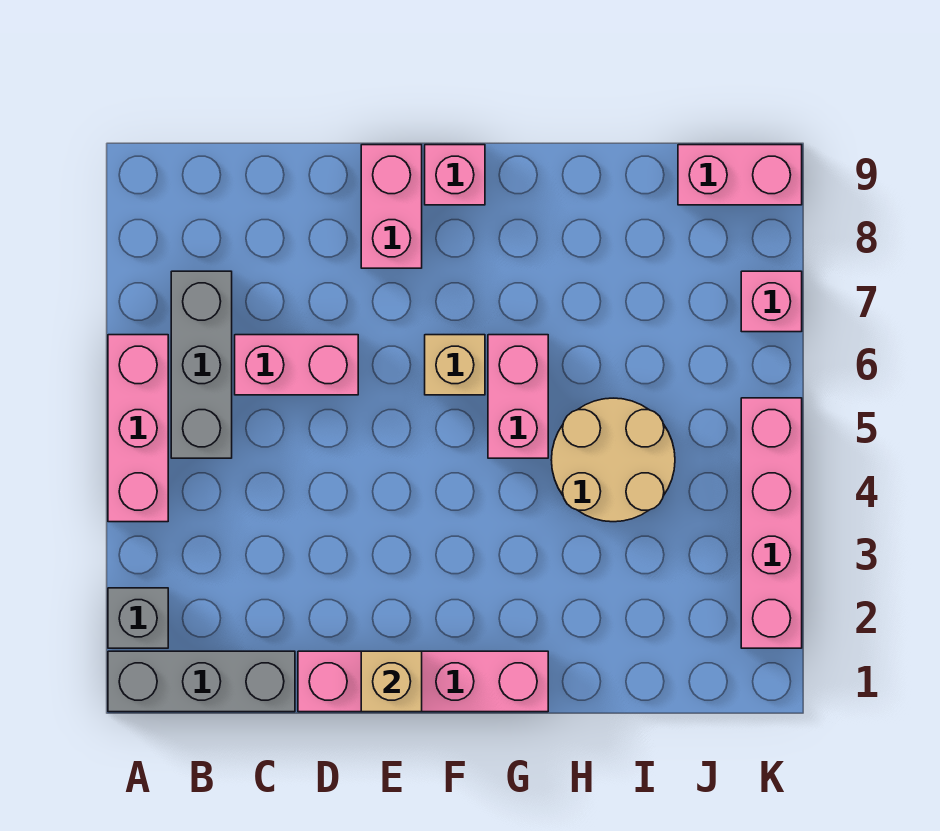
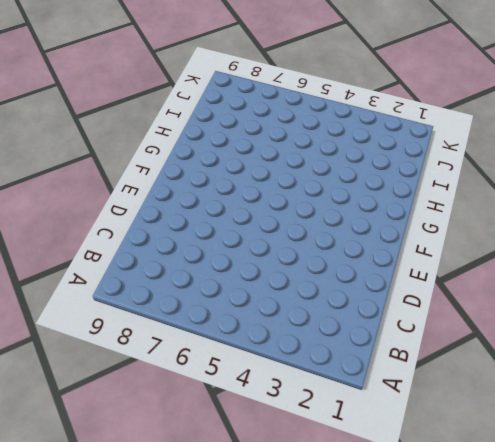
none -> grey brick A1:C1 level 1
none -> grey brick A2 level 1
none -> pink brick A4:A6 level 1

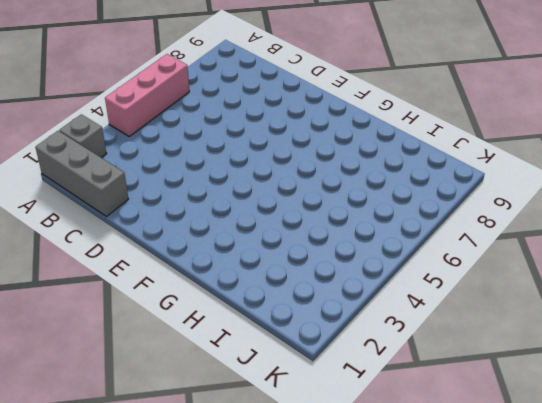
none -> grey brick B5:B7 level 1
none -> pink brick C6:D6 level 1
none -> pink brick D1:G1 level 1

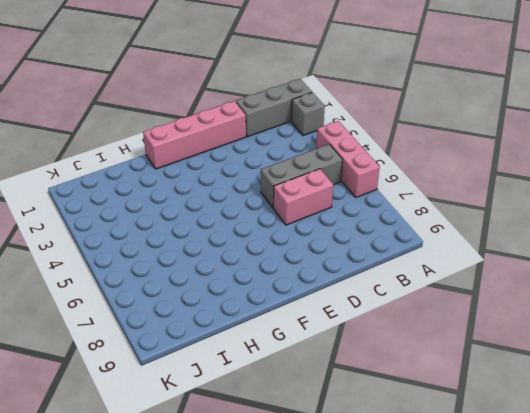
grey brick B5:D5 level 1 -> grey brick B5:B7 level 1
none -> pink brick E8:E9 level 1
none -> tan brick F6 level 1
none -> pink brick F9 level 1

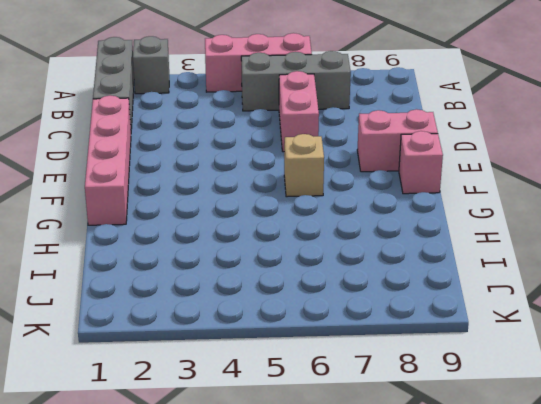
none -> pink brick G5:G6 level 1
none -> tan round brick H4:I5 level 1
none -> pink brick J9:K9 level 1

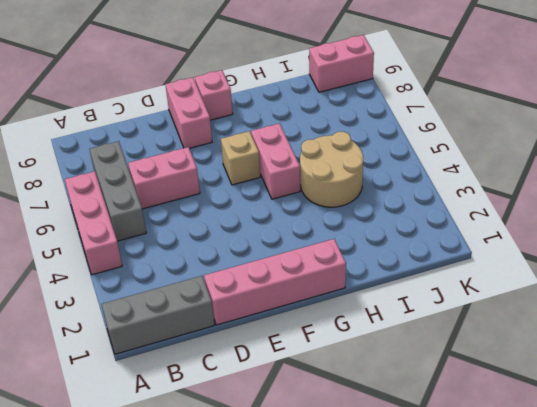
none -> grey brick A2 level 1
none -> pink brick K2:K5 level 1
none -> pink brick K7 level 1

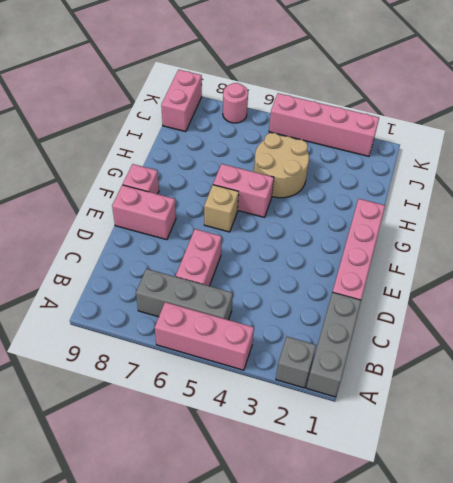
pink round brick K7 level 1 -> pink brick K7 level 1
none -> tan brick E1 level 2

